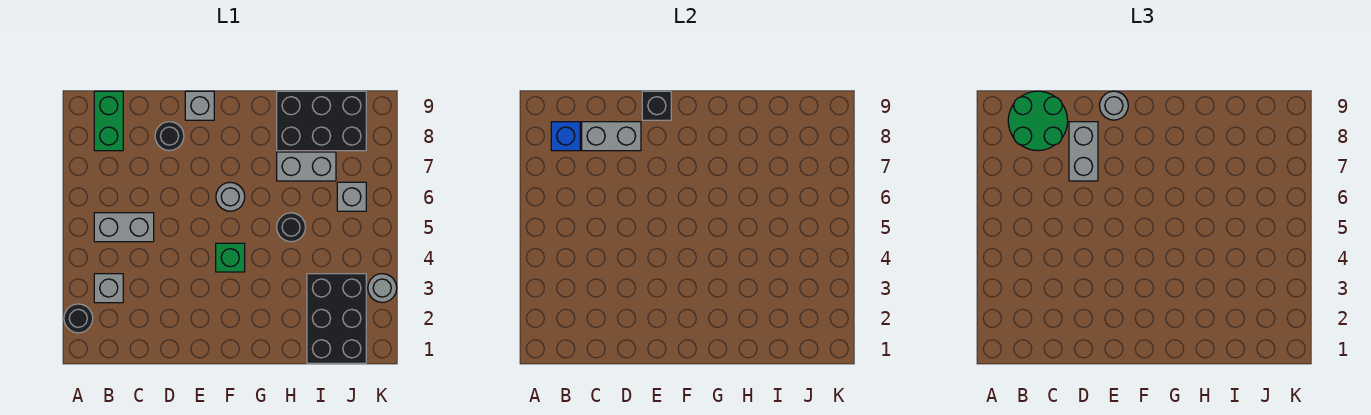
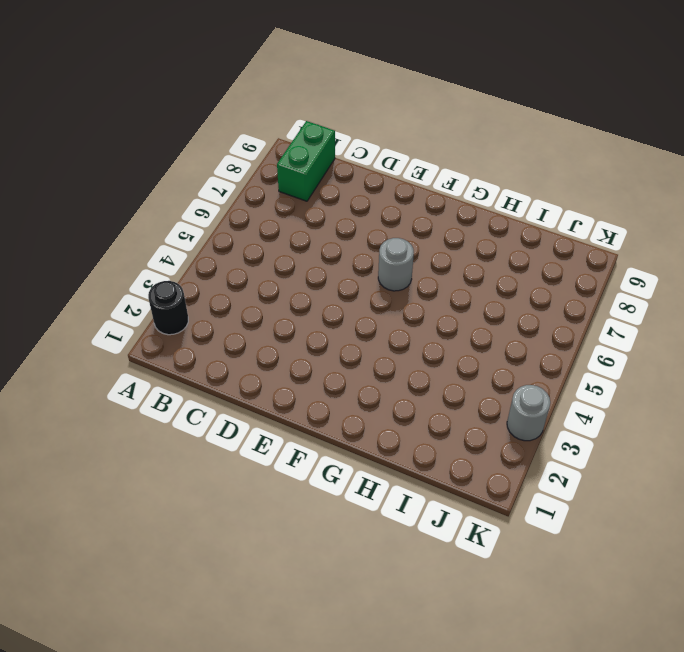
none -> grey brick B3 level 1
none -> grey brick B5:C5 level 1
none -> black round brick D8 level 1

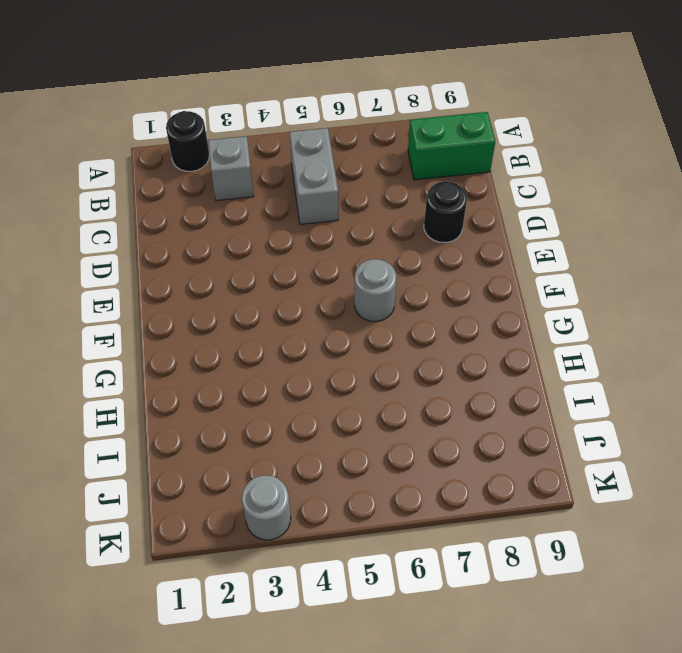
none -> grey brick E9 level 1
none -> green brick F4 level 1
none -> black round brick H5 level 1

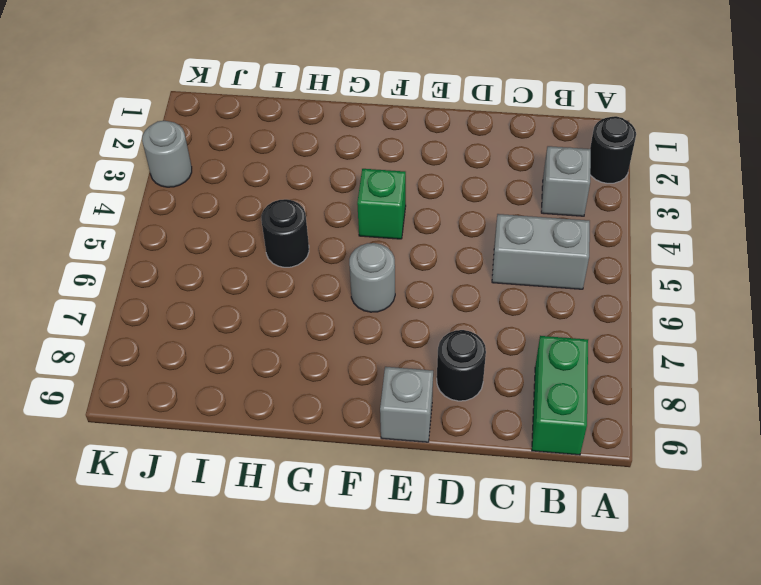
none -> grey brick H7:I7 level 1
none -> black brick H8:J9 level 1
none -> black brick I1:J3 level 1

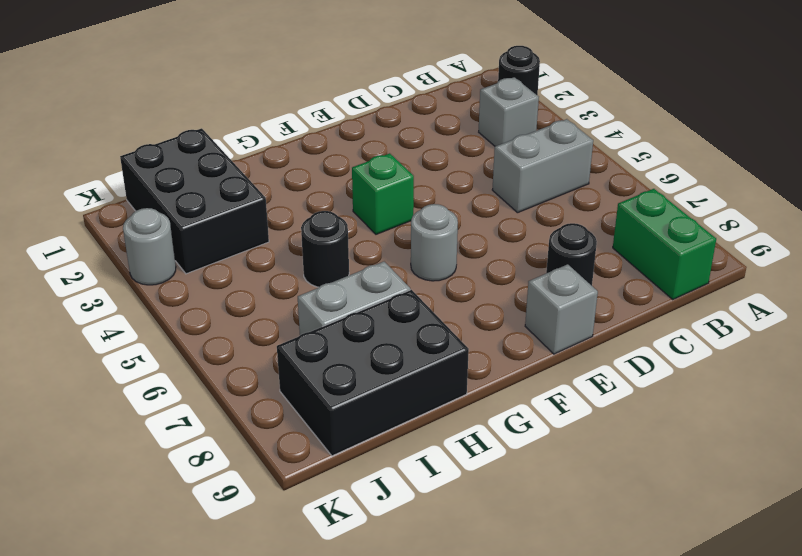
none -> grey brick J6 level 1
none -> blue brick B8 level 2
none -> grey brick C8:D8 level 2

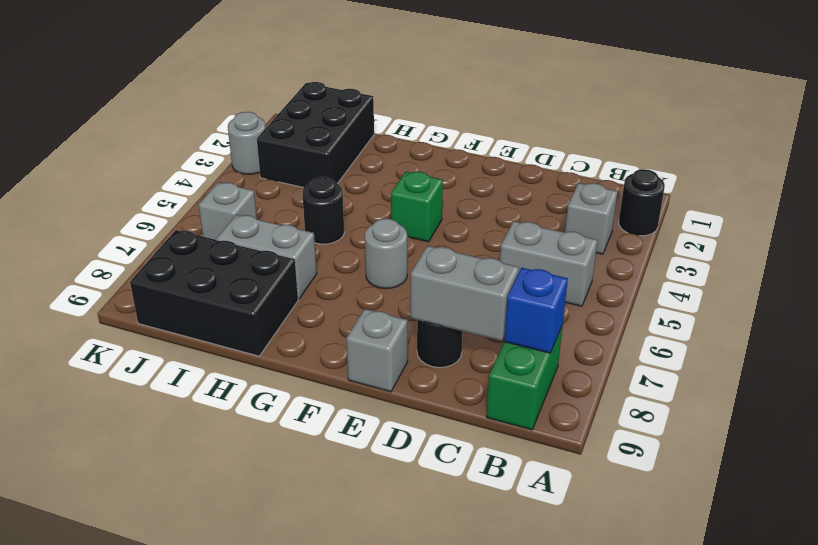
none -> black brick E9 level 2
none -> green round brick B8:C9 level 3
none -> grey brick D7:D8 level 3

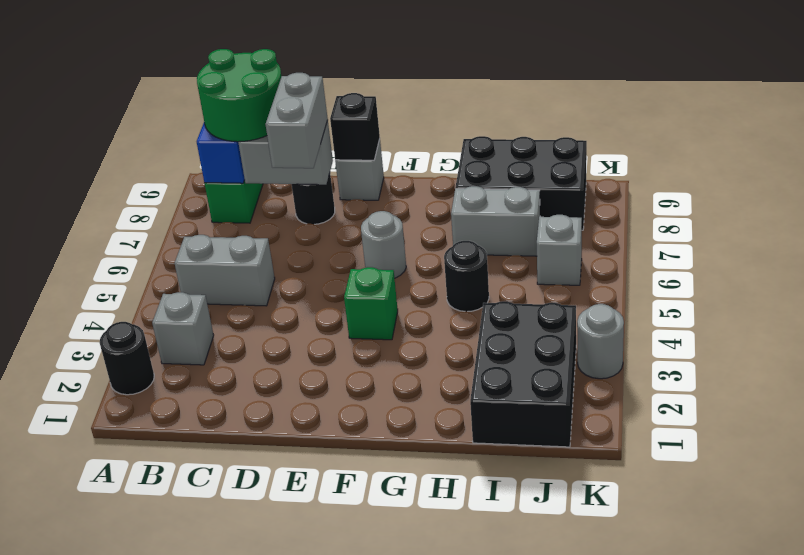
none -> grey round brick E9 level 3

